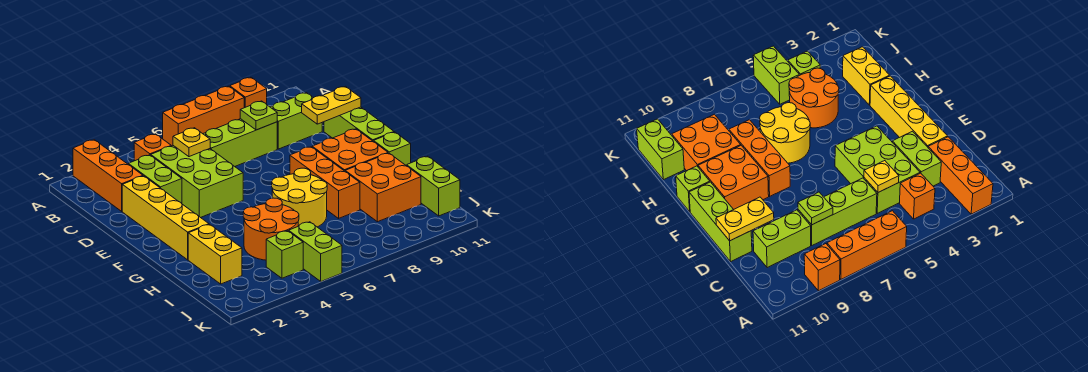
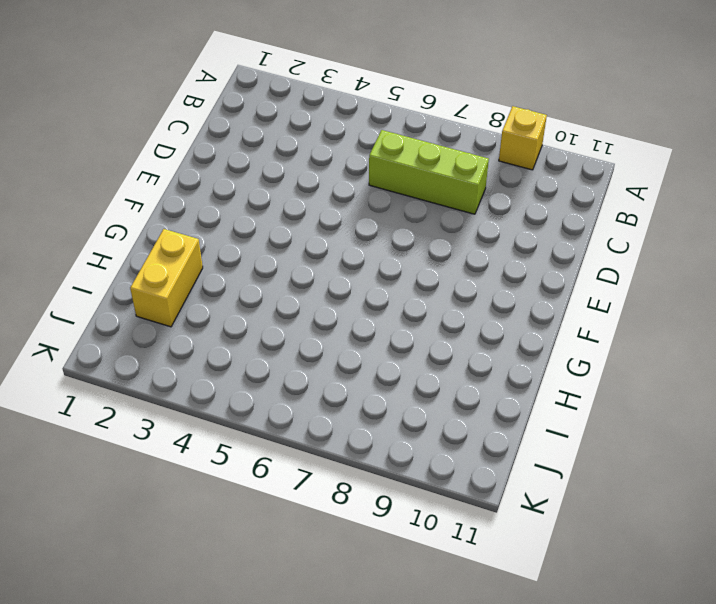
yellow brick A9 level 1 -> orange brick A9 level 1
none -> orange brick A2:C2 level 1
none -> orange brick A6:A8 level 1
none -> orange brick B4 level 1

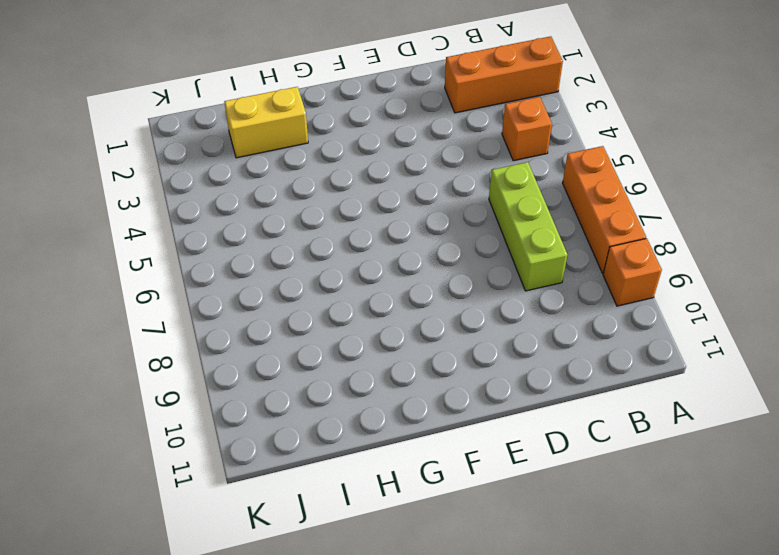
none -> lime brick C3:D3 level 1
none -> lime brick C4:E5 level 1
none -> lime brick C9:C10 level 1

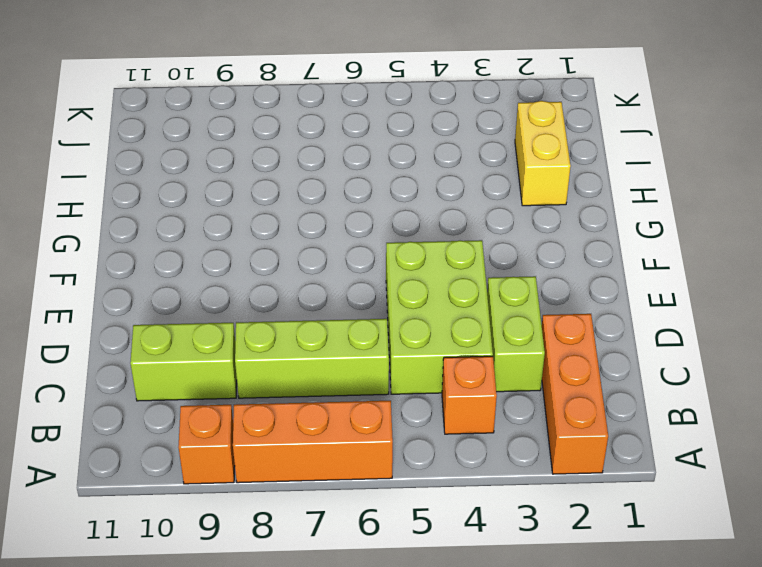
none -> yellow brick D2:G2 level 1
none -> lime brick D11:F11 level 1
none -> orange brick F8:H8 level 1

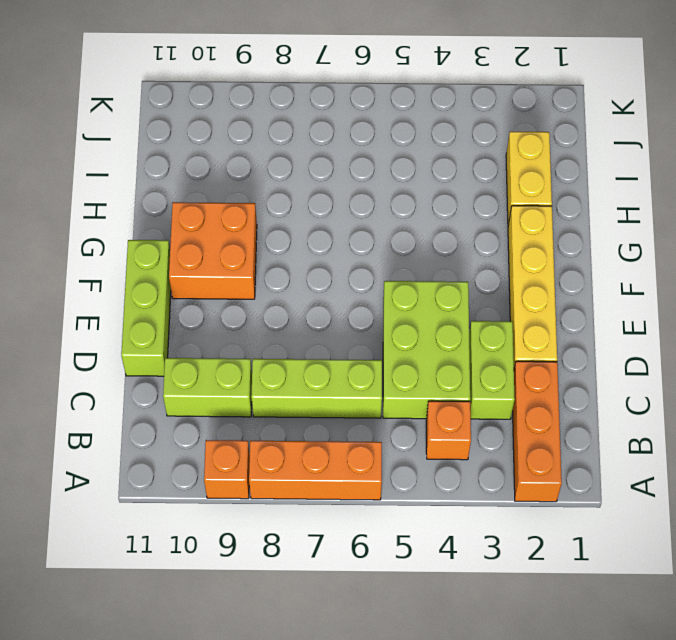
none -> orange brick F8:H8 level 1
none -> yellow round brick G6:H7 level 1
none -> lime brick G11 level 1

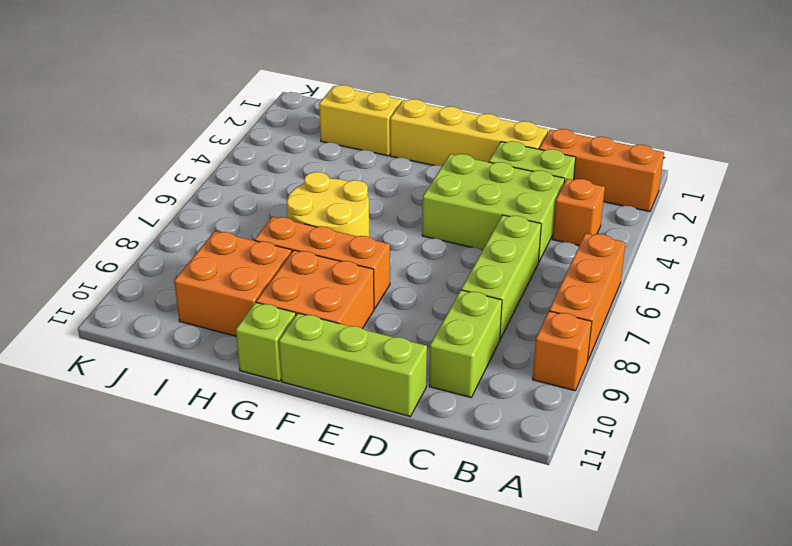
none -> orange round brick H4:I5 level 1
none -> lime brick I11:J11 level 1
none -> lime brick J4 level 1

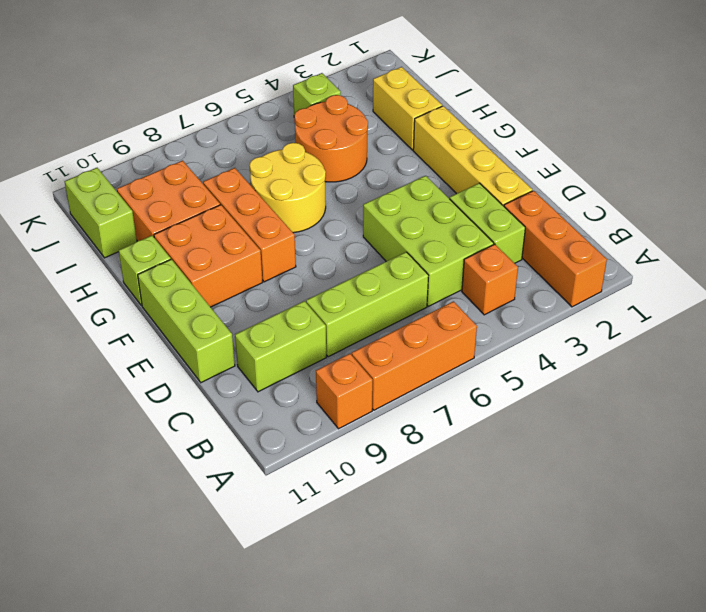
none -> lime brick J5:K5 level 1
none -> yellow plate C5 level 2
none -> lime plate C8 level 2

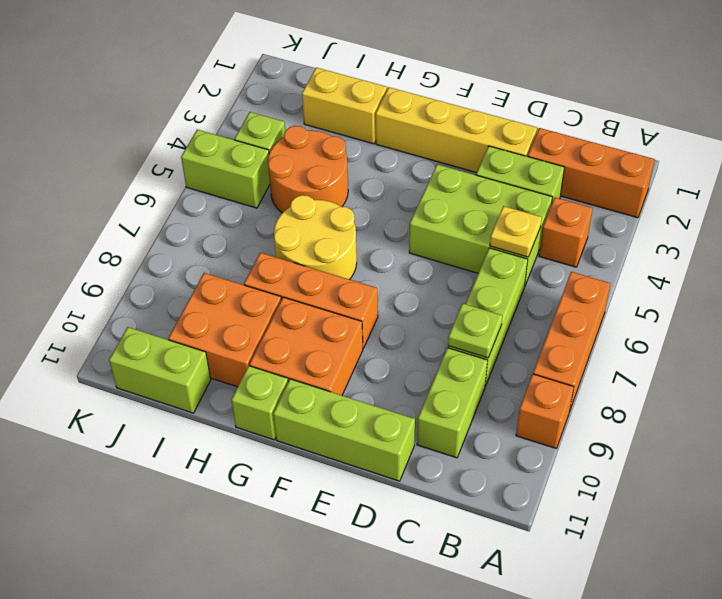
none -> yellow plate D10:D11 level 2

